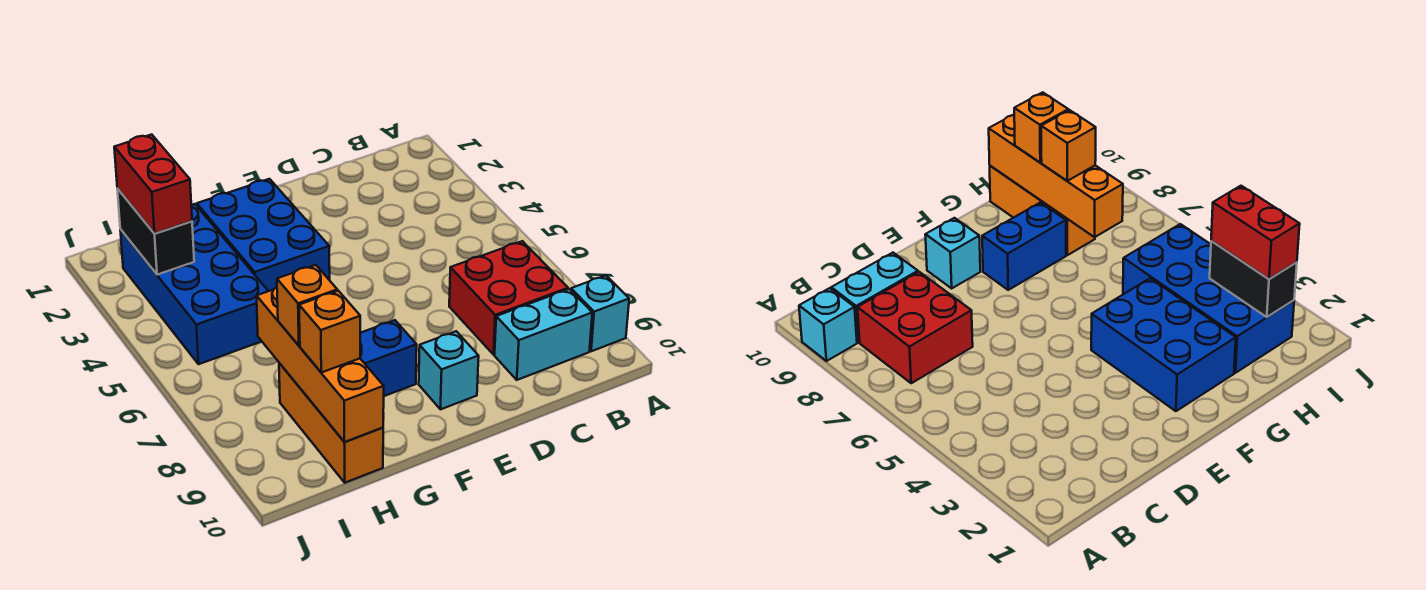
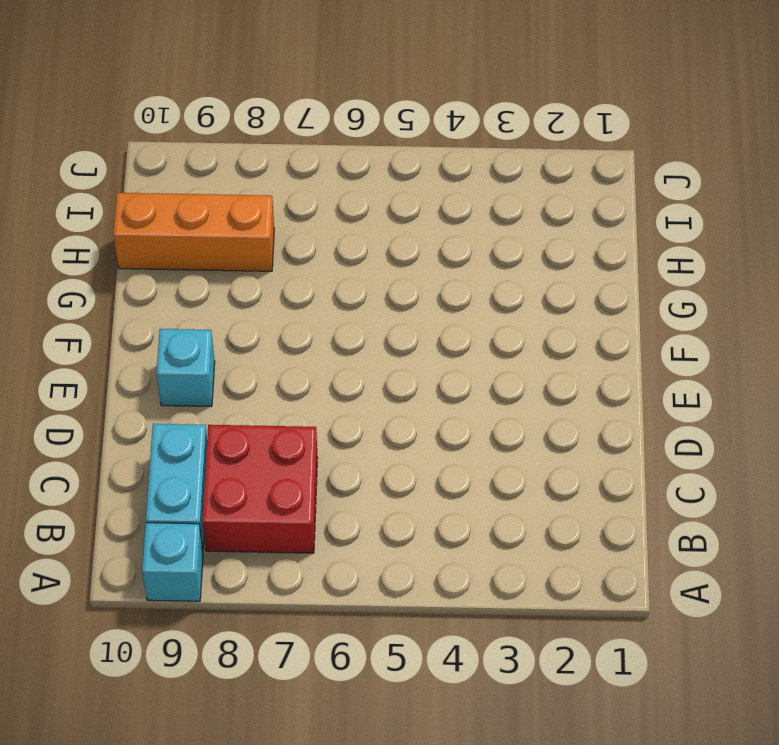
none -> blue brick F2:G4 level 1
none -> blue brick F8:G8 level 1
none -> blue brick H2:I5 level 1

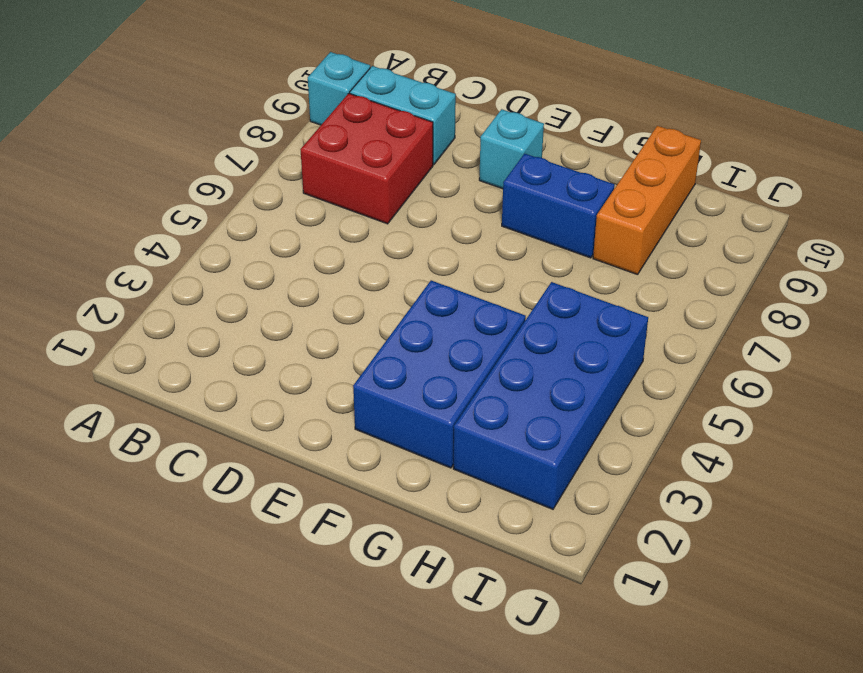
none -> orange brick H7:H10 level 2
none -> black brick I2:I3 level 2
none -> orange brick H8 level 3

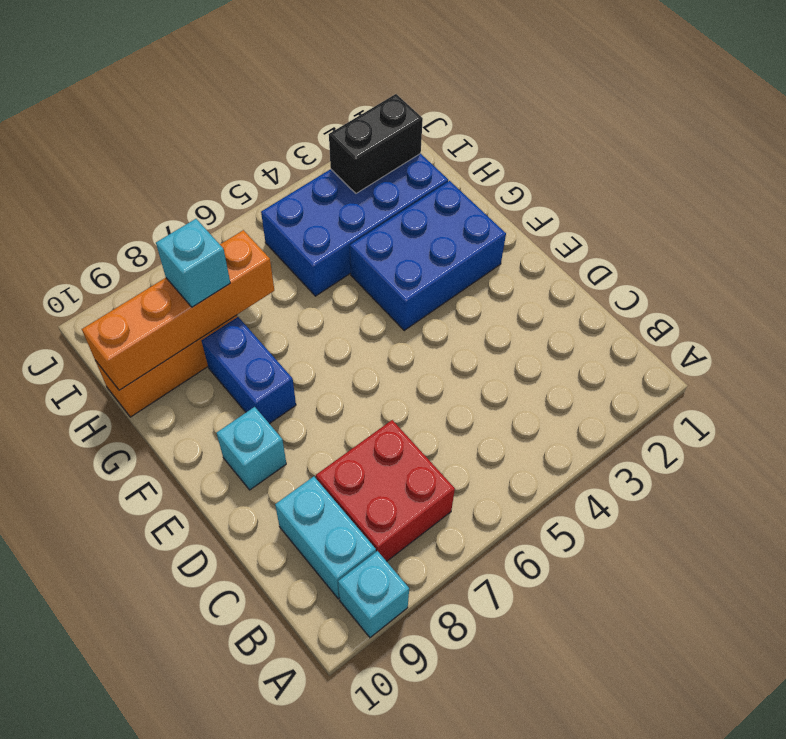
cyan brick H8 level 3 -> orange brick H8 level 3
none -> orange brick H9 level 3
none -> red brick I2:I3 level 3

